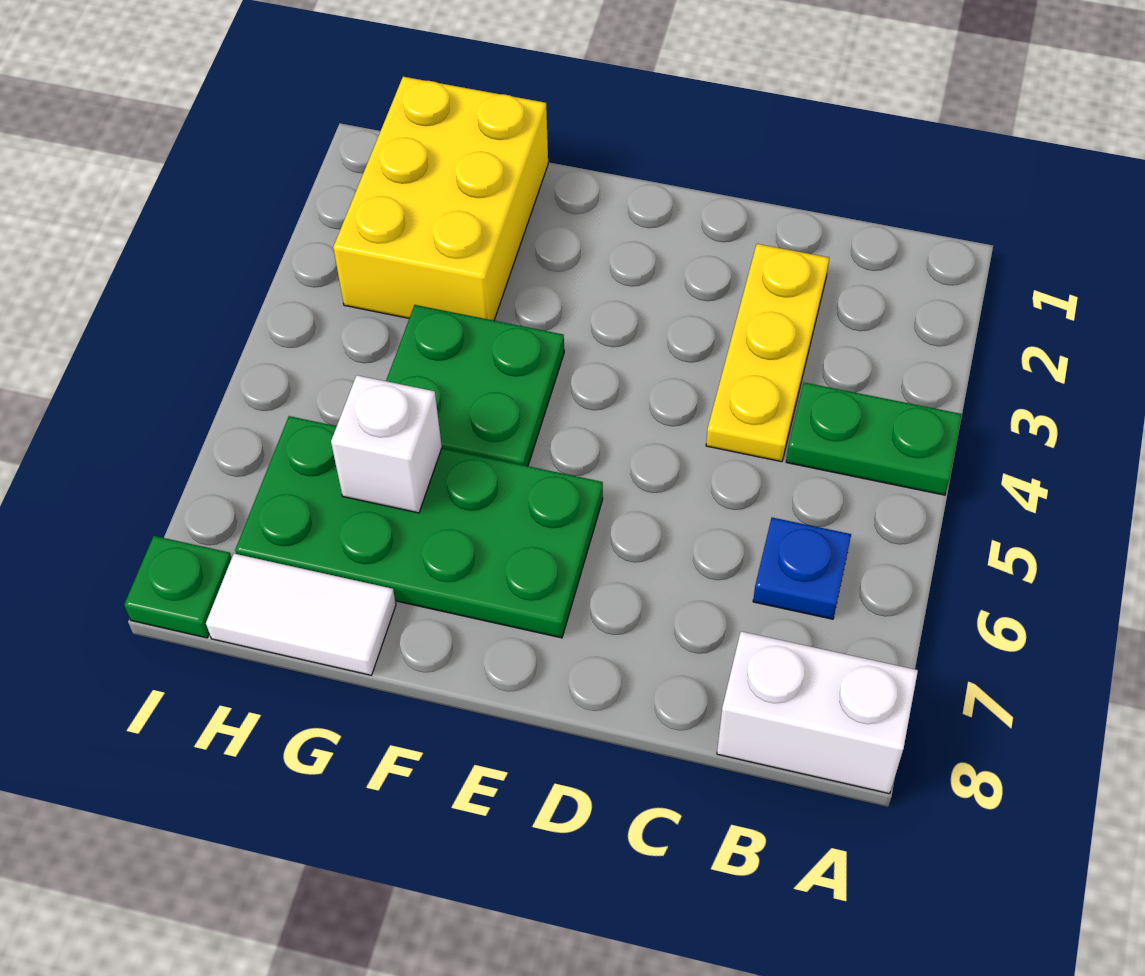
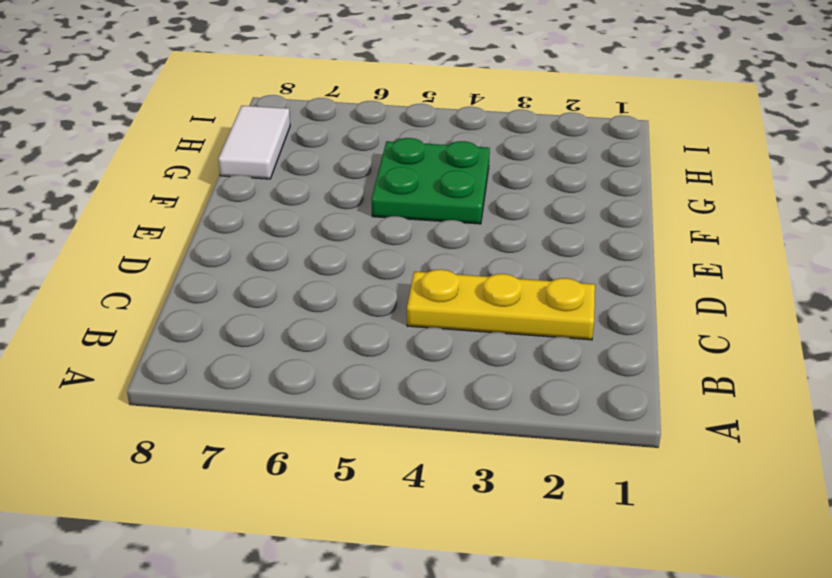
none -> green plate A4:B4 level 1
none -> white brick A8:B8 level 1

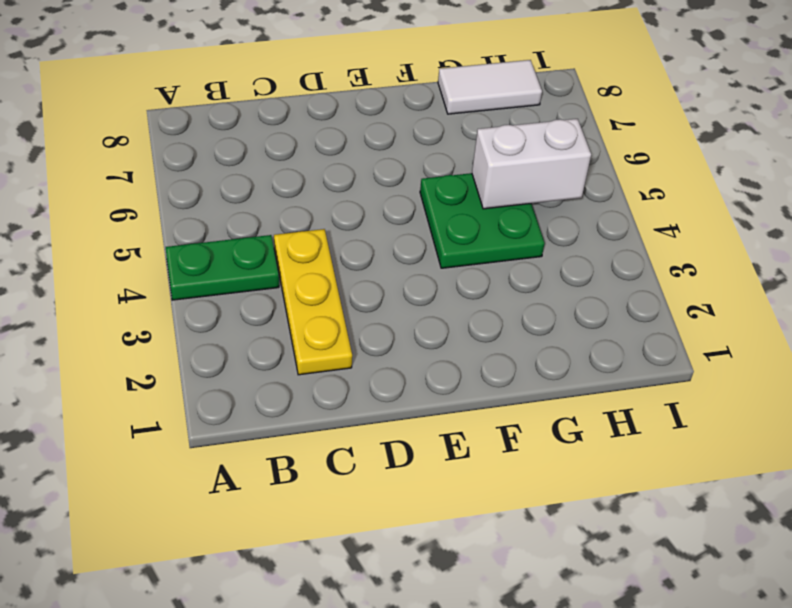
white brick G5:H5 level 2 -> white brick A8:B8 level 1
none -> blue plate B6 level 1
none -> green plate E6:H7 level 1

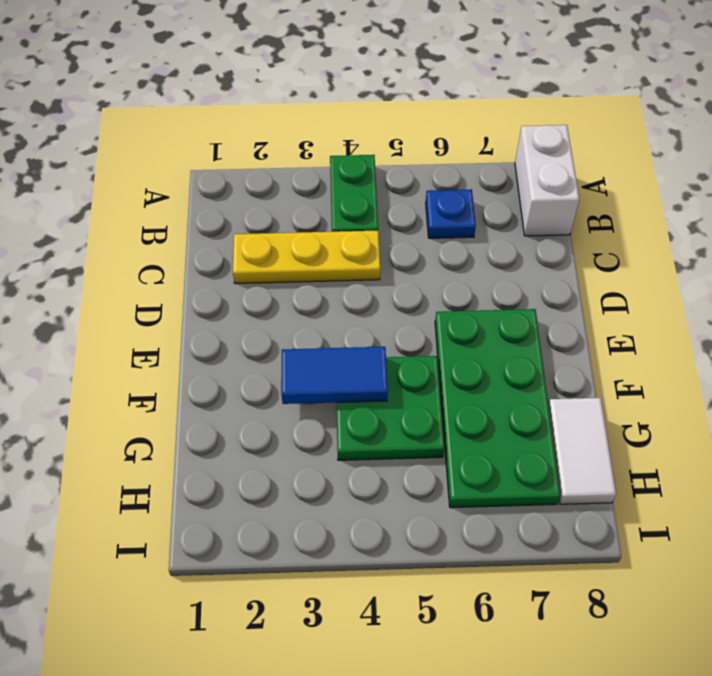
blue tile F3:F4 level 2 -> none
none -> yellow brick G1:H3 level 1
none -> green plate I8 level 1

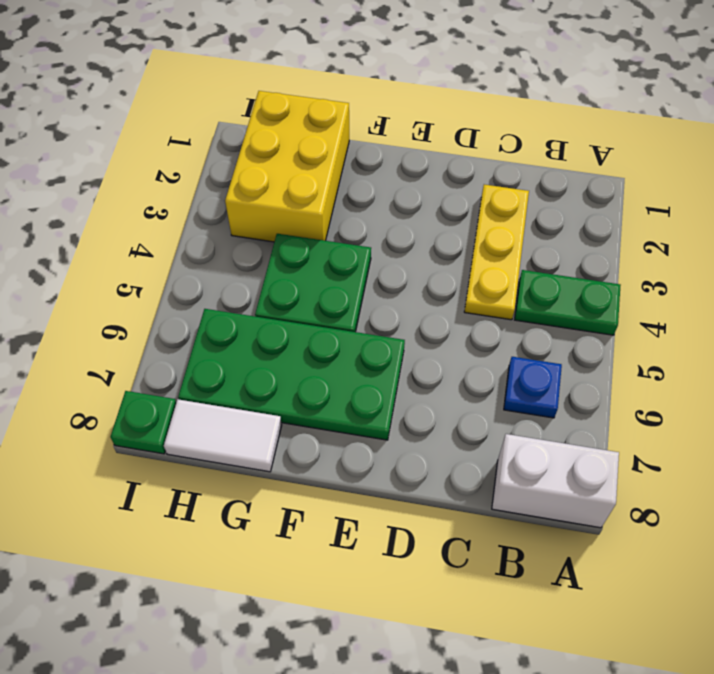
none -> white brick G6 level 2

